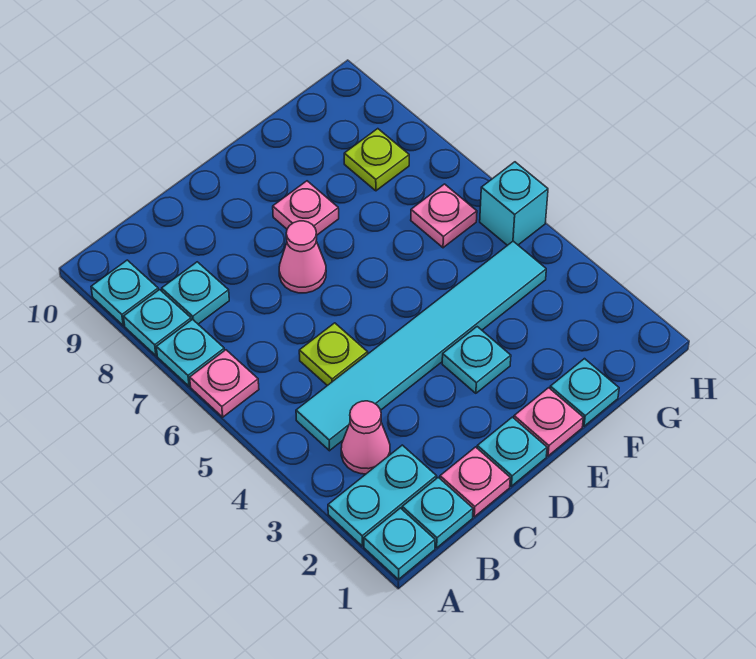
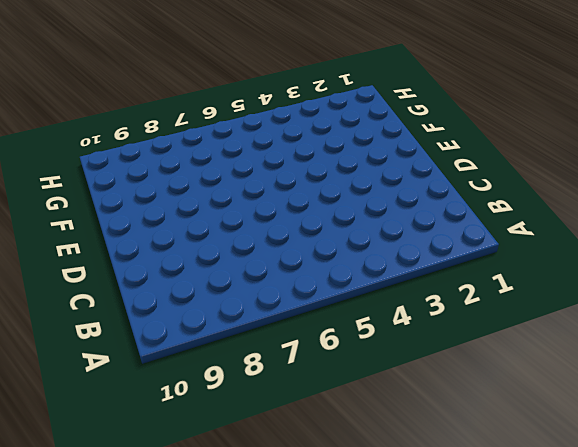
none -> cyan plate A1 level 1
none -> cyan plate A2:B2 level 1
none -> pink plate A6 level 1

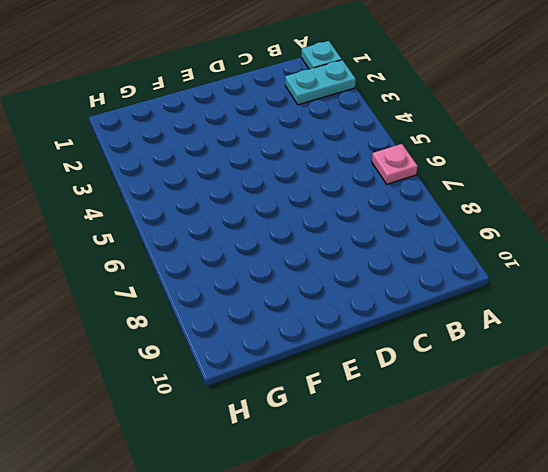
none -> cyan plate A7 level 1
none -> cyan plate A8 level 1
none -> cyan plate A9 level 1

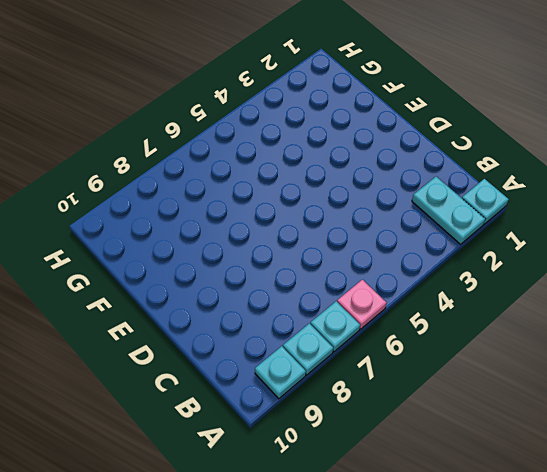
none -> cyan plate B1 level 1
none -> pink cone B3 level 1
none -> cyan tile B4:G4 level 1

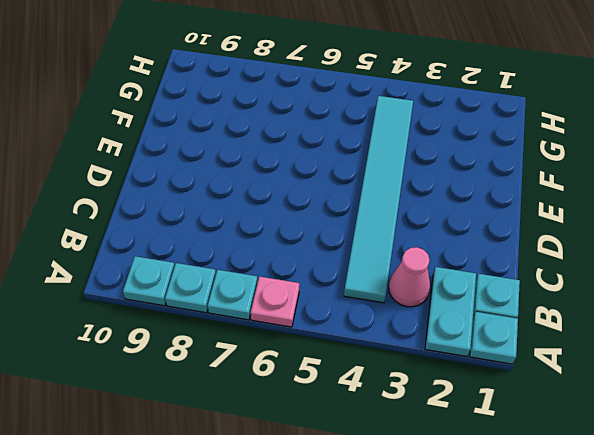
none -> cyan plate B8 level 1
none -> pink plate C1 level 1
none -> lime plate C5 level 1

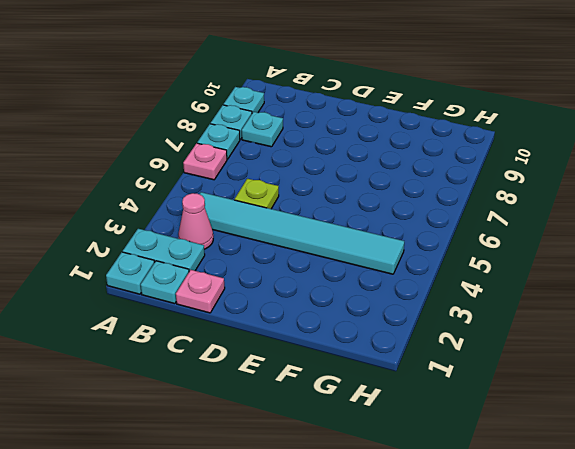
none -> cyan plate D1 level 1
none -> pink cone D7 level 1
none -> pink plate E1 level 1

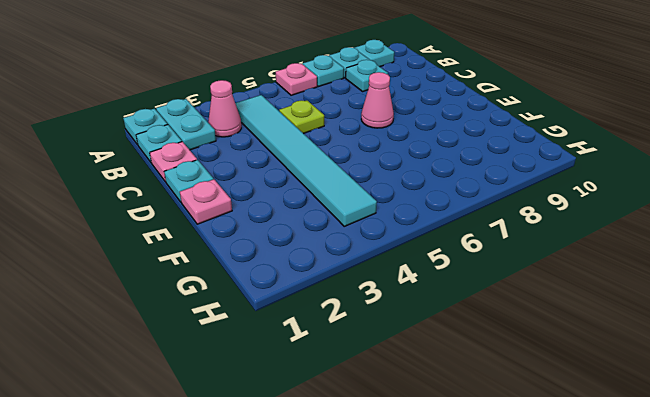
none -> cyan plate E3 level 1
none -> pink plate E8 level 1
none -> cyan plate F1 level 1

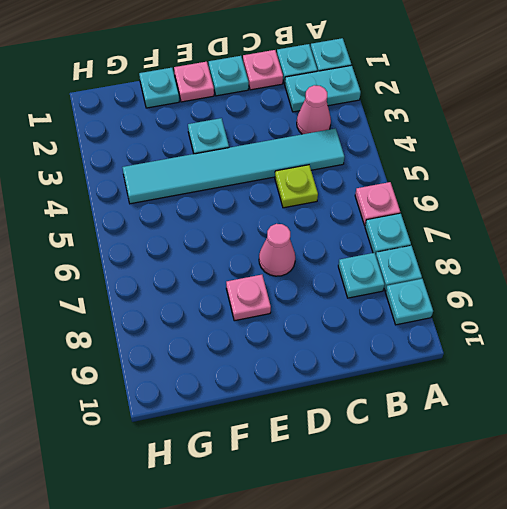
none -> pink plate G6 level 1
none -> lime plate G8 level 1
none -> cyan brick H5 level 1

